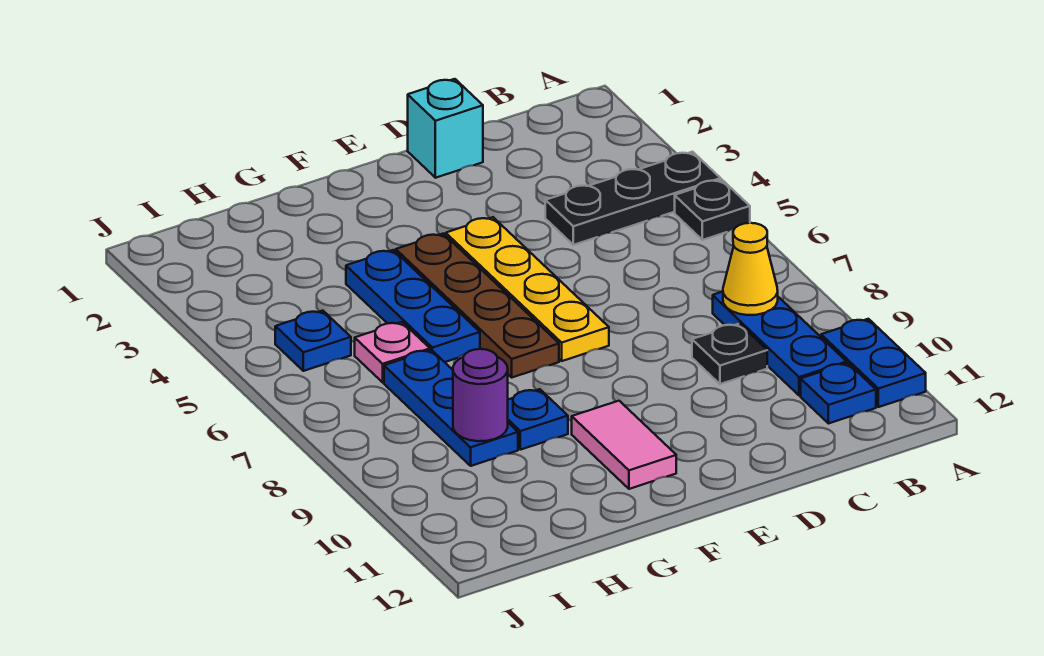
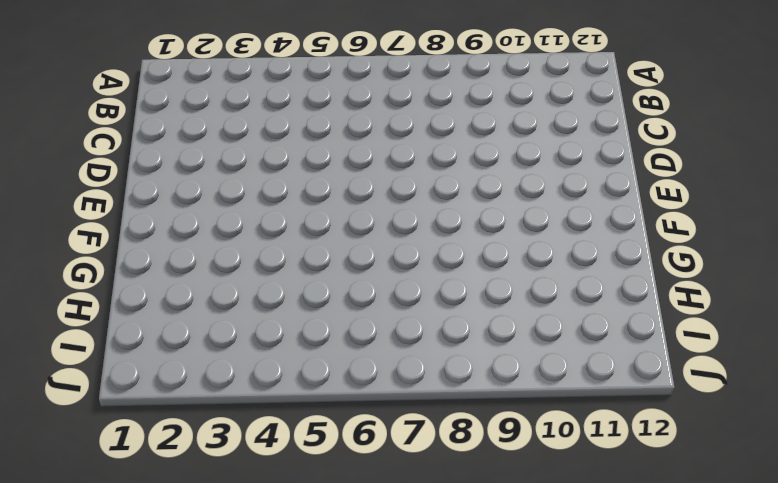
none -> black plate A4:C4 level 1
none -> black plate A5 level 1
none -> blue plate A10:A11 level 1

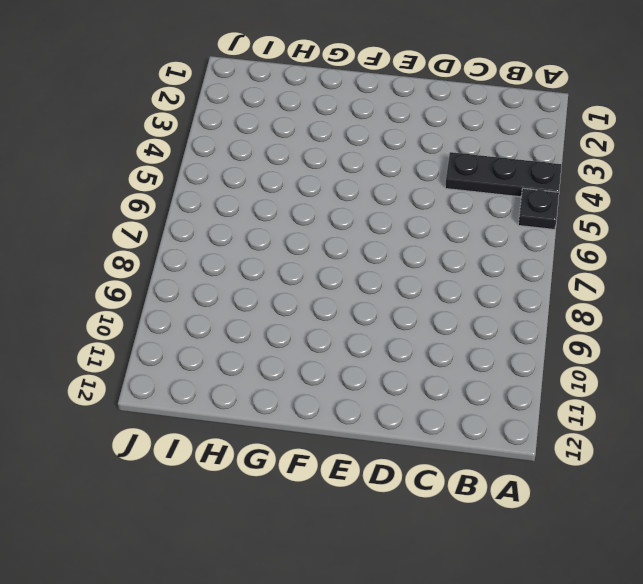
none -> blue plate A10:A11 level 1
none -> blue plate B8:B10 level 1
none -> blue plate B11 level 1

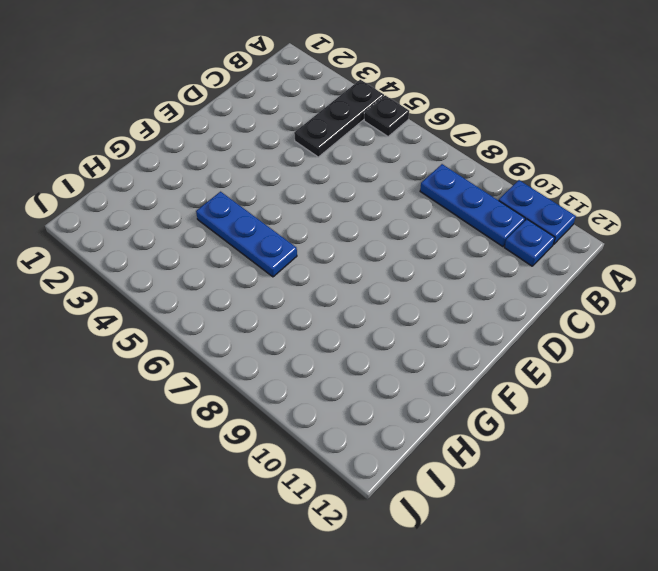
none -> black plate C9 level 1
none -> cyan brick D1 level 1
none -> yellow plate E4:E7 level 1

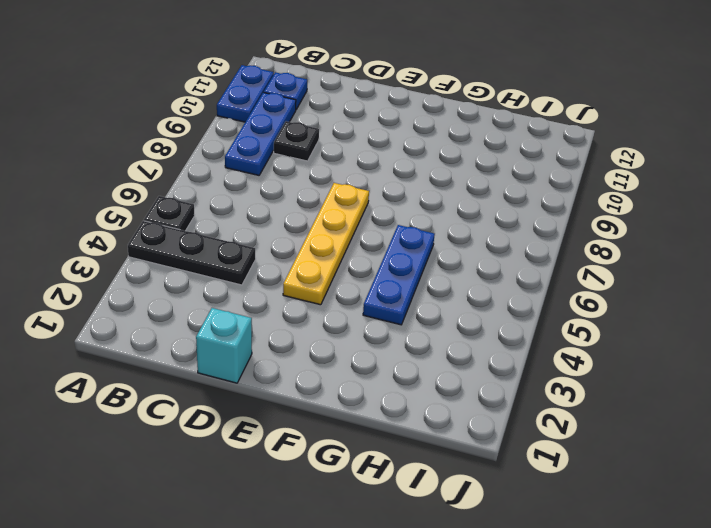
none -> brown plate F4:F7 level 1
none -> pink tile F10:F11 level 1
none -> blue plate G9 level 1

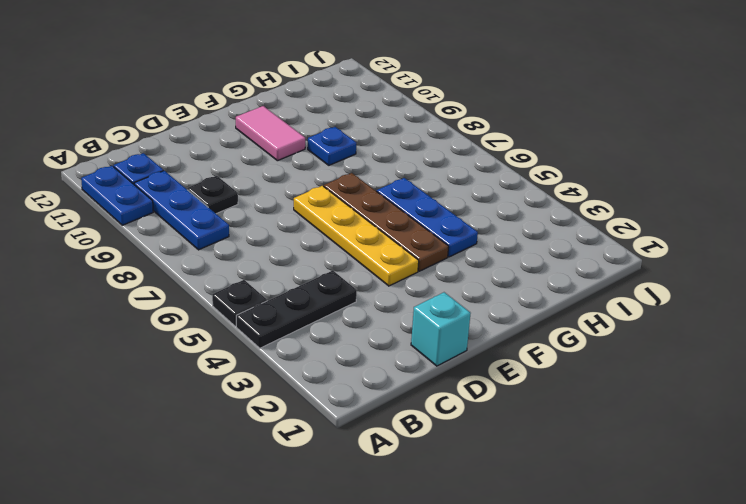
none -> pink plate H6 level 1
none -> blue plate H7:H9 level 1
none -> blue plate I5 level 1

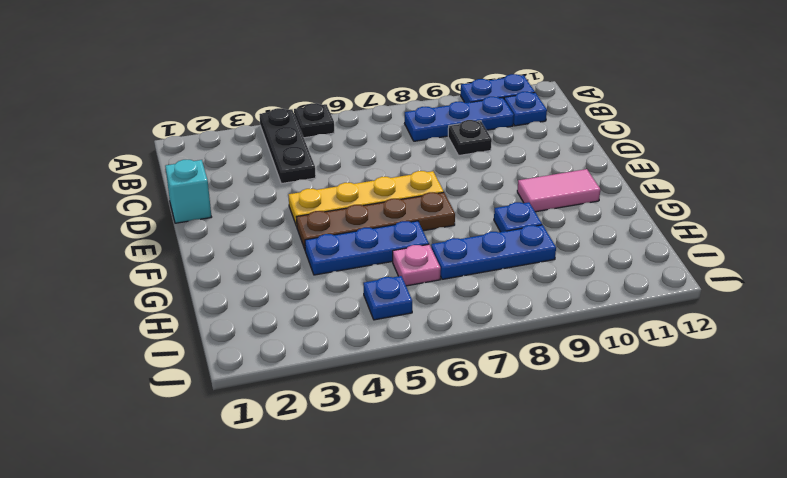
none -> yellow cone B8 level 2
none -> purple round brick H9 level 2

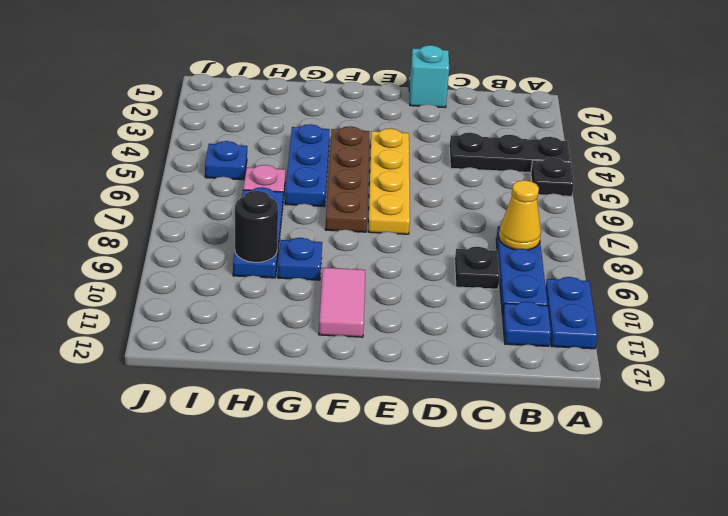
black round brick H9 level 2 -> purple round brick H9 level 2

